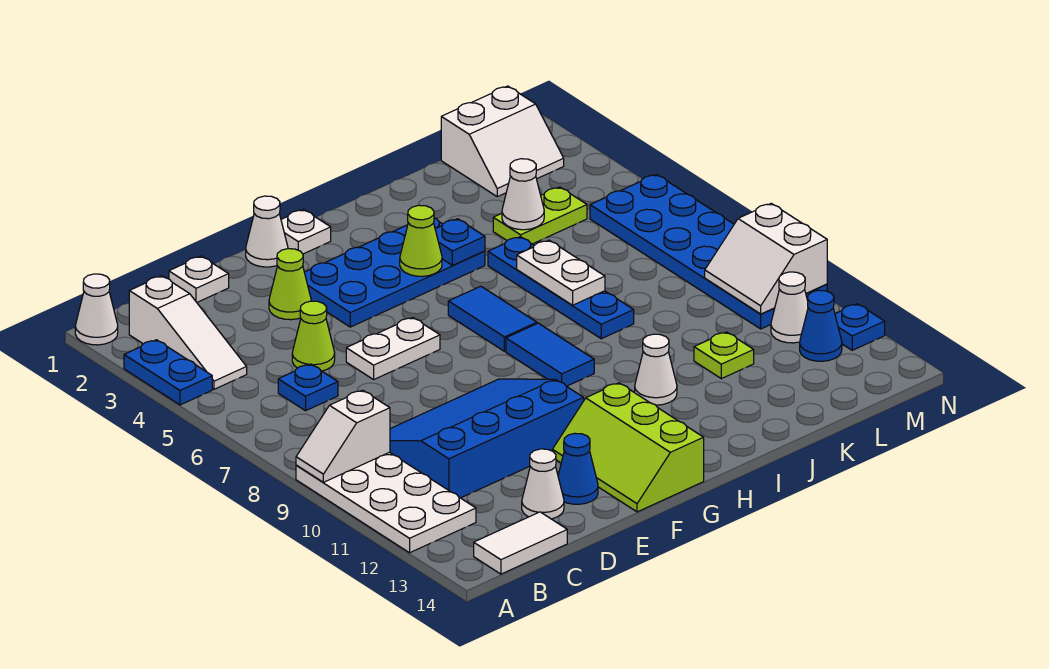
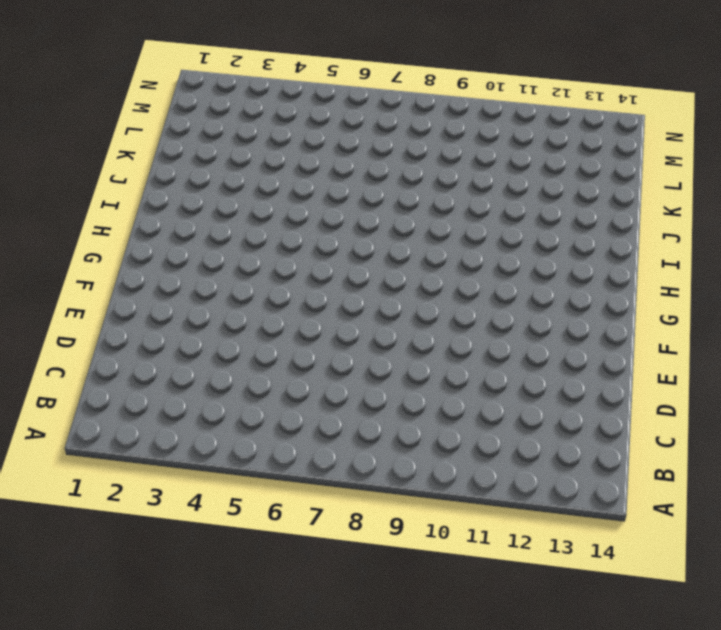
none -> white cone A1 level 1
none -> blue plate A3:A4 level 1
none -> white plate A9:B12 level 1
none -> white slope B2:B4 level 1 top 2

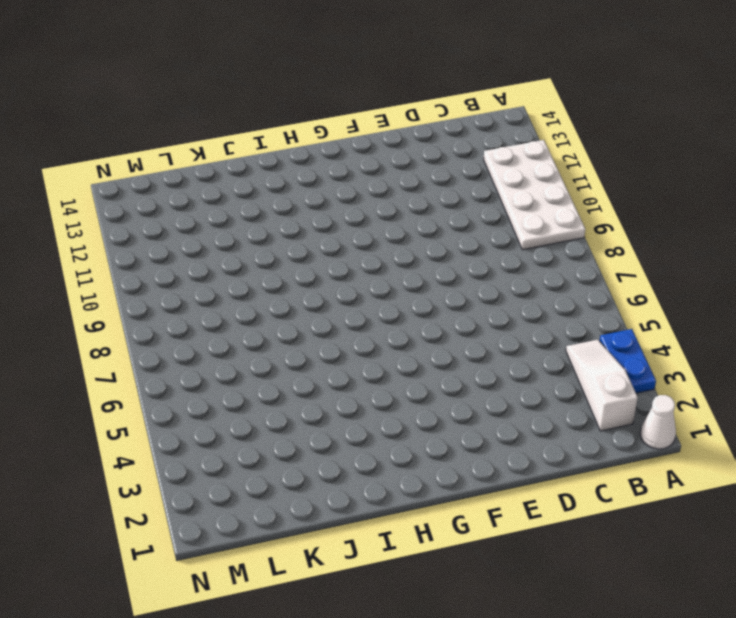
none -> white tile B14:C14 level 1
none -> blue plate C6 level 1
none -> blue slope C9:F11 level 1 top 11
none -> white plate D1 level 1

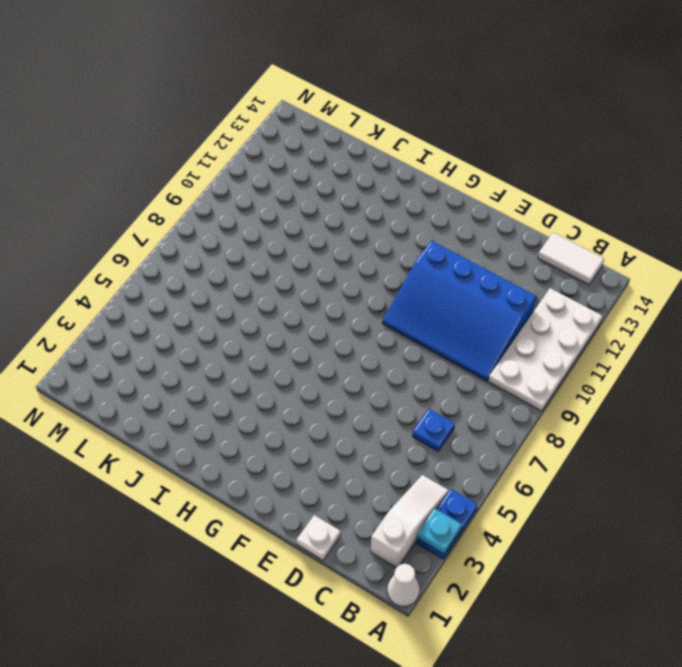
cyan plate A3 level 2 -> none
none -> lime cone D5 level 1
none -> white cone D13 level 1
none -> lime cone E3 level 1
none -> white plate E6:F6 level 1

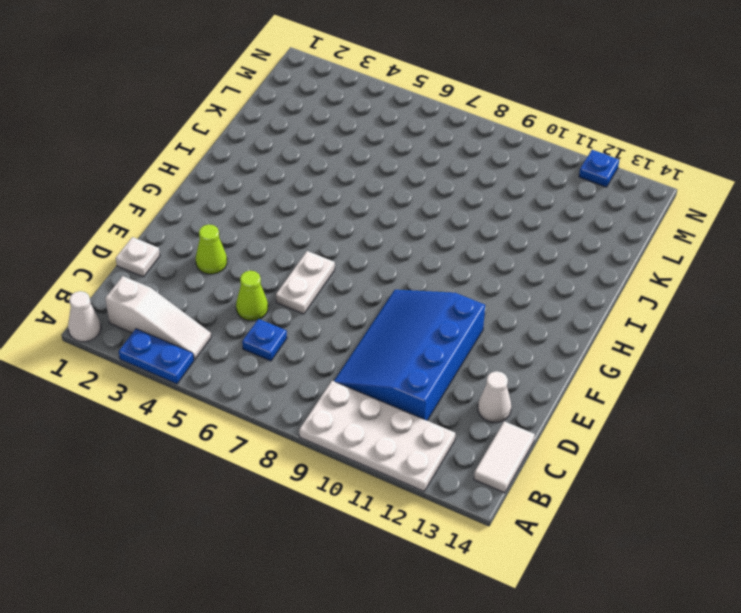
none -> blue cone E13 level 1
none -> white cone F1 level 1
none -> blue plate F3:I4 level 1
none -> lime slope F12:G14 level 1 top G

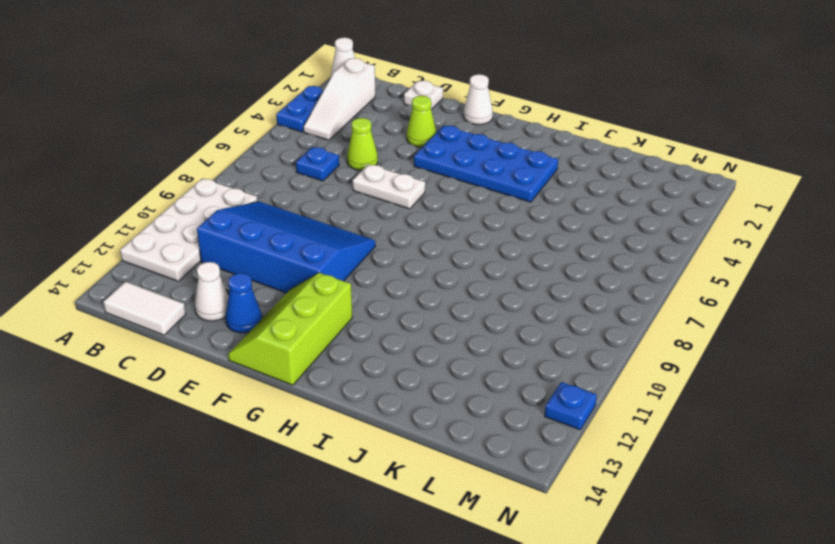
none -> white plate G1 level 1
none -> blue tile H6:H7 level 1
none -> blue tile H8:H9 level 1
none -> white cone I11 level 1

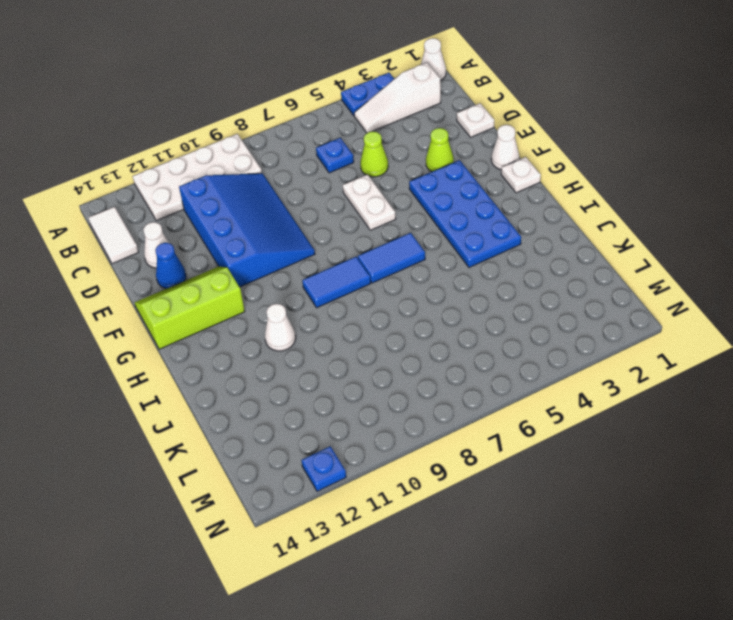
none -> blue plate J5:J8 level 1
none -> lime plate K4:L4 level 1
none -> lime plate K11 level 1
none -> white slope L1:M2 level 1 top 1

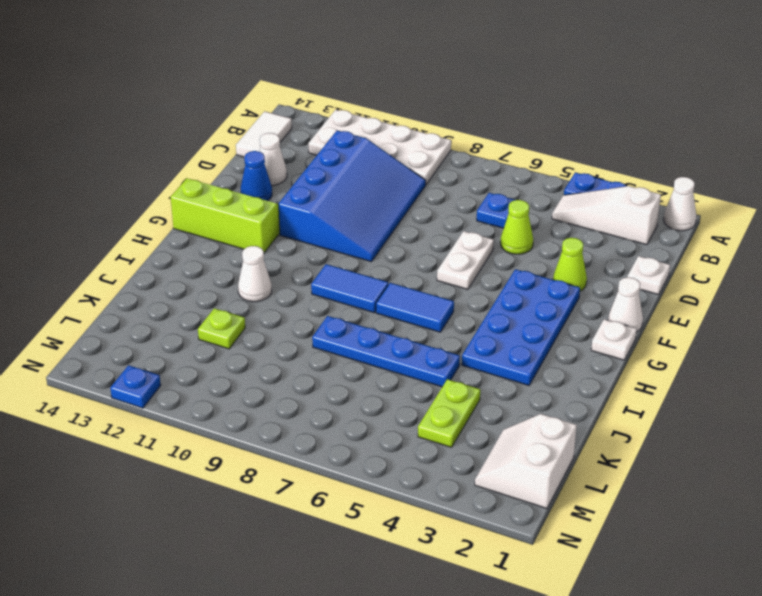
none -> blue plate M5:N10 level 1
none -> white cone M11 level 1
none -> blue cone M12 level 1
none -> white slope A9:B9 level 2 top B

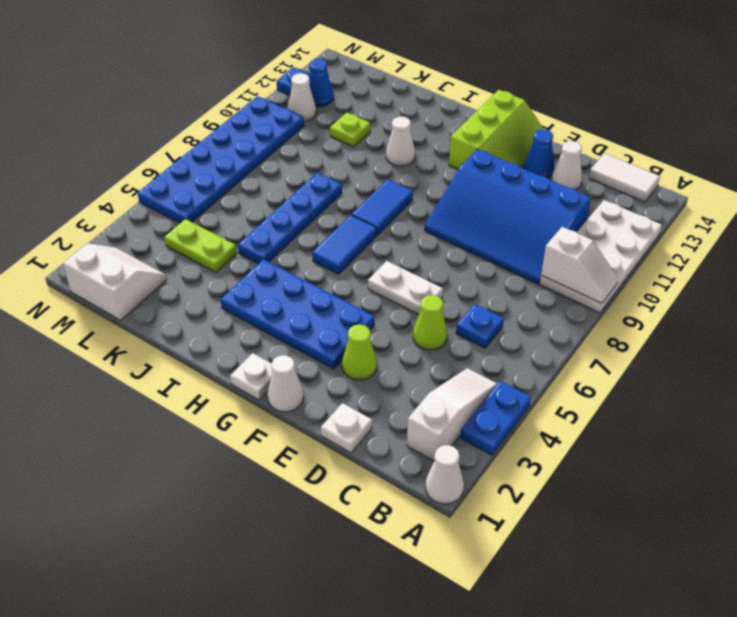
none -> lime cone H4 level 2
none -> blue plate I4 level 2
none -> white plate J6:J7 level 2
none -> white cone K4 level 2

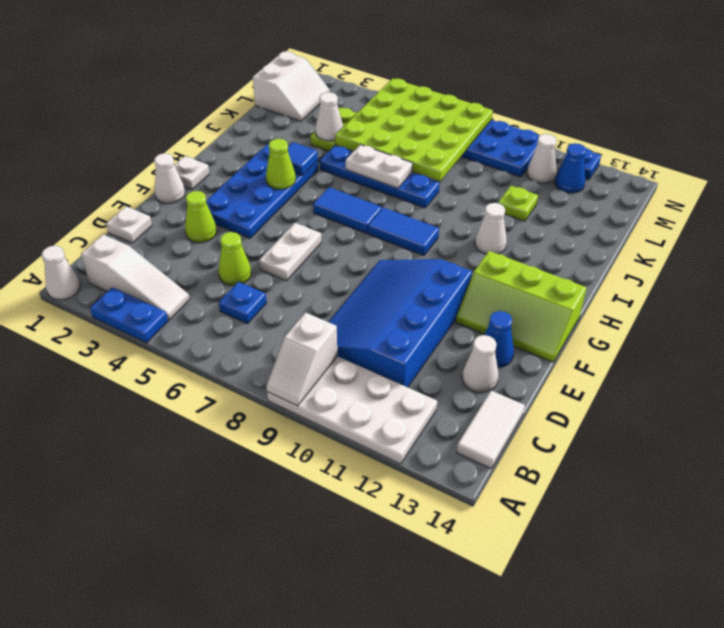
blue tile I4 level 2 -> blue plate I4 level 2
lime plate K5:N8 level 2 -> none
none -> white slope M9:N10 level 2 top N

